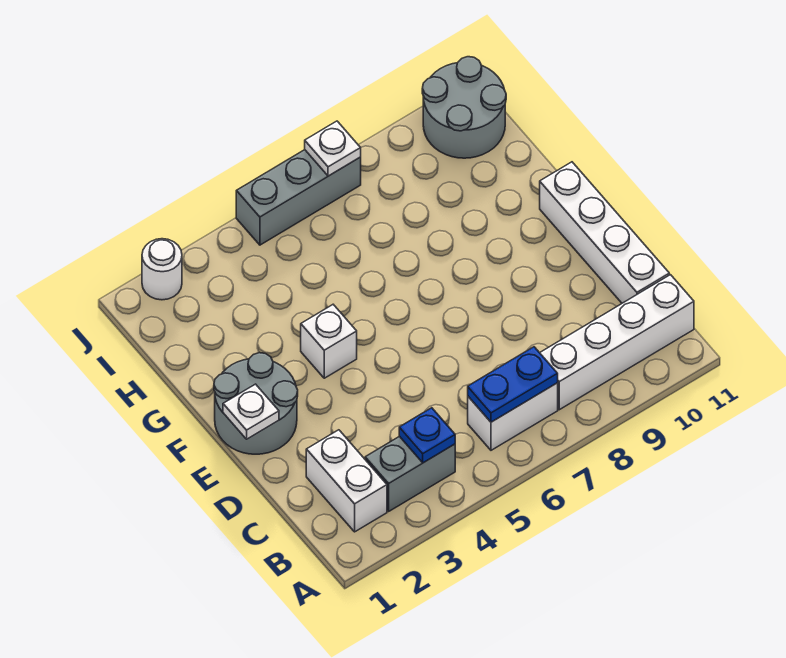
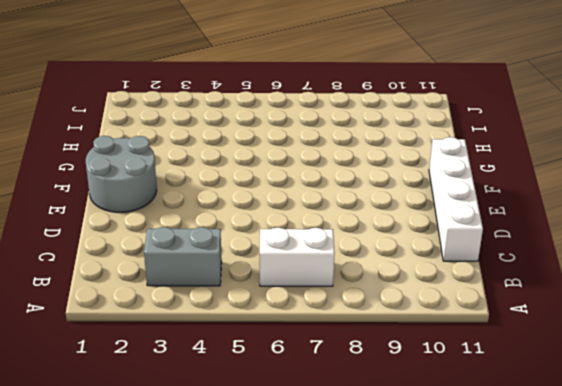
none -> white brick B2:C2 level 1
none -> white brick B8:B11 level 1
none -> white brick F4 level 1

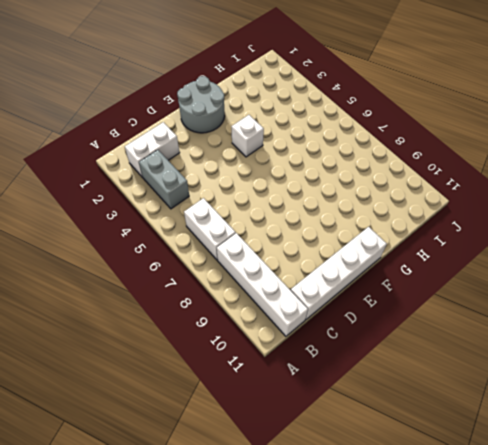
none -> grey round brick I10:J11 level 1
none -> white round brick J2 level 1
none -> grey brick J5:J7 level 1

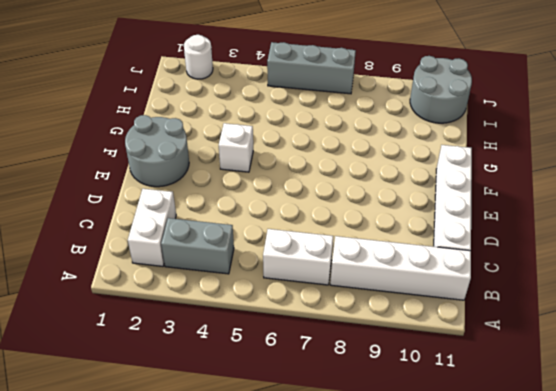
none -> blue plate B4 level 2
none -> blue plate B6:B7 level 2
none -> white plate E1 level 2

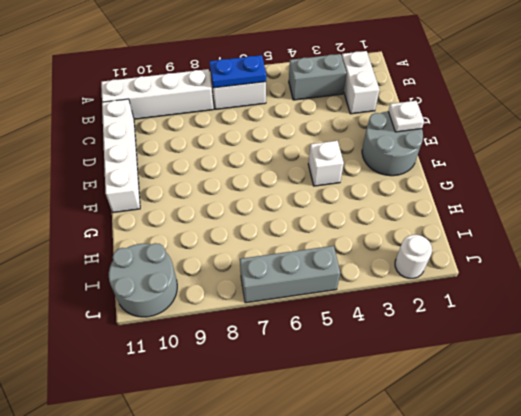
none -> blue plate B4 level 2
none -> white plate J7 level 2

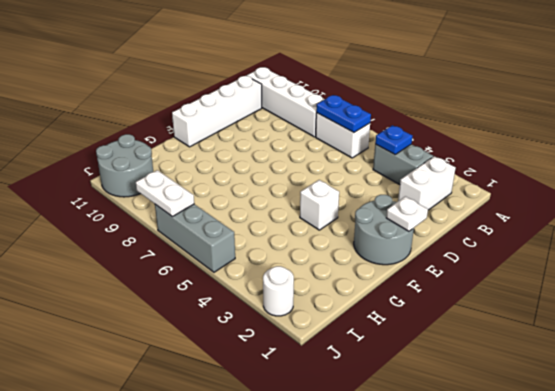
white plate J7:J8 level 2 -> white plate J7 level 2

